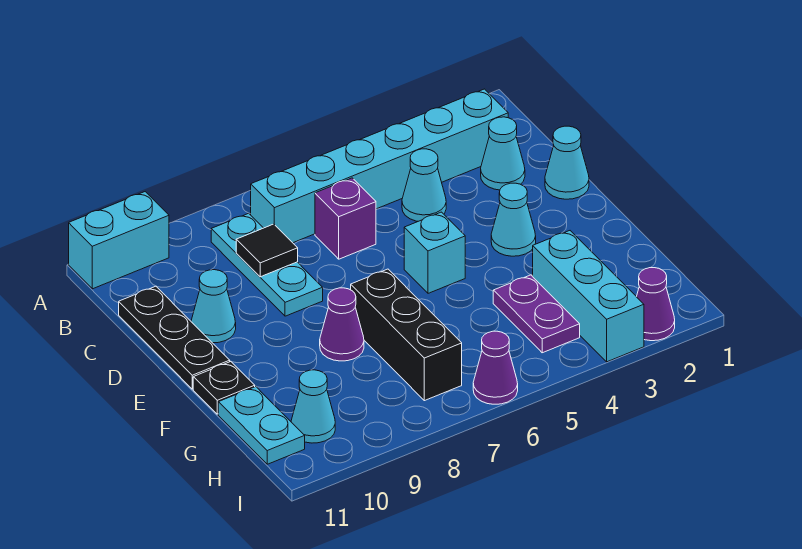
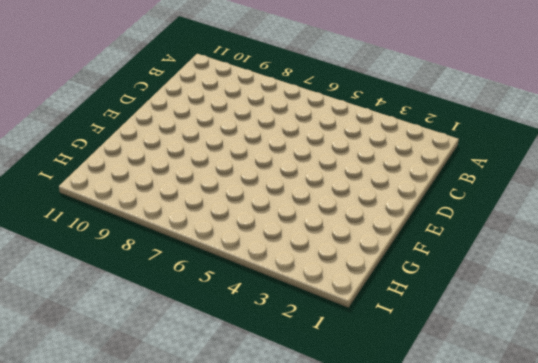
none -> cyan brick A10:A11 level 1
none -> cyan brick B2:B7 level 1
none -> cyan plate B8:D8 level 1

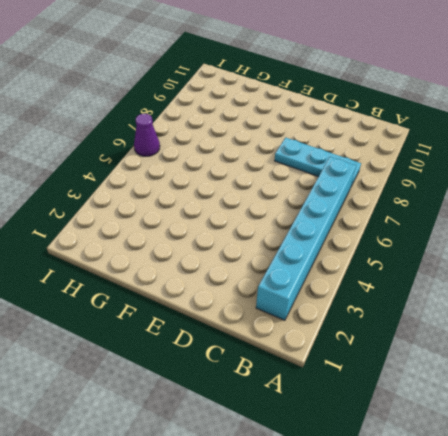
none -> cyan brick A10:A11 level 1
none -> cyan cone C2 level 1
none -> cyan cone C4 level 1

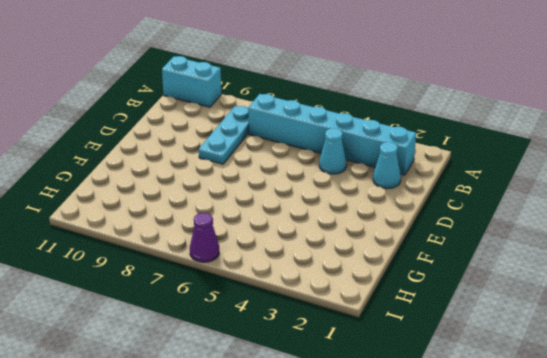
none -> purple brick C6 level 1
none -> black plate C11:E11 level 1
none -> cyan cone D1 level 1

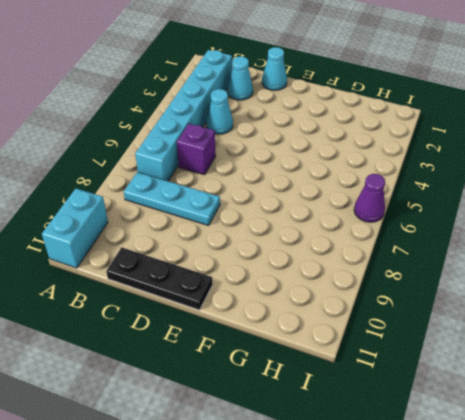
none -> cyan cone D10 level 1
none -> cyan cone E3 level 1
none -> cyan brick E5 level 1

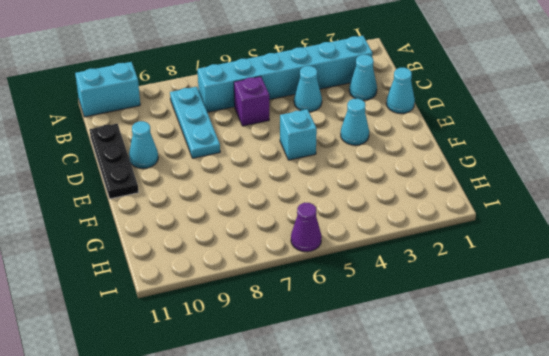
none -> black brick F7:H7 level 1
none -> purple cone F8 level 1
none -> black plate F11 level 1

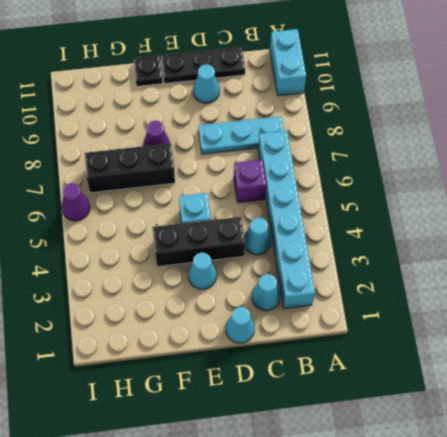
black brick D4:F4 level 1 -> none
none -> cyan brick G3:I3 level 1
none -> purple plate G4:H4 level 1
none -> cyan plate G11:H11 level 1

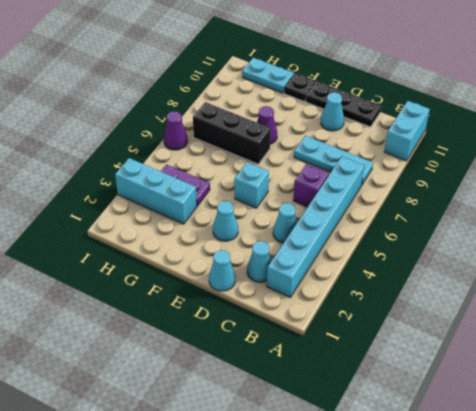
none -> cyan cone H10 level 1
none -> purple cone I2 level 1
none -> black tile C8 level 2

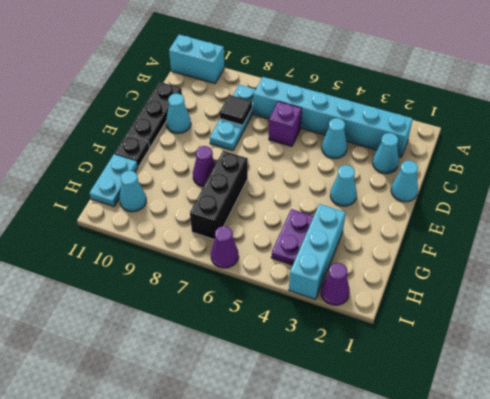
none -> cyan brick E5 level 1

